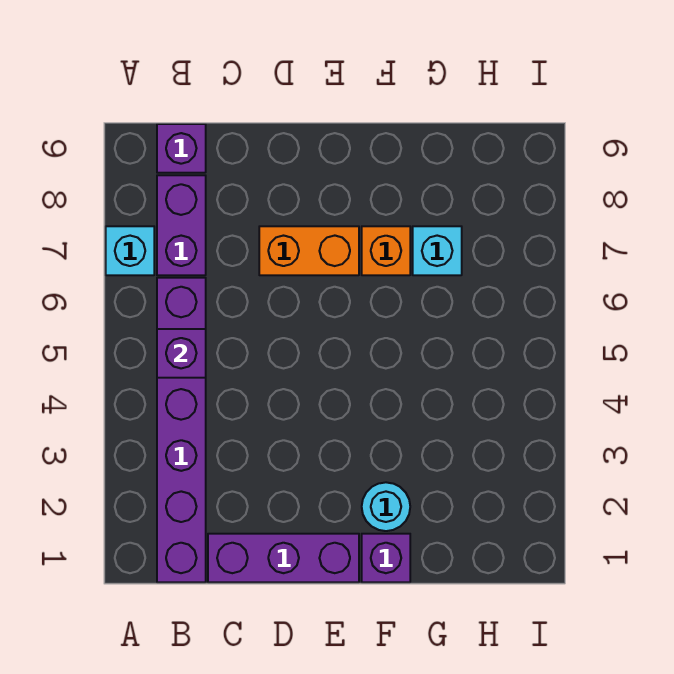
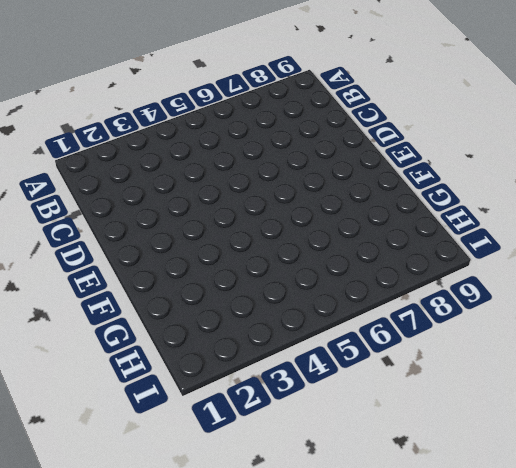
none -> cyan brick A7 level 1
none -> purple brick B1:B6 level 1

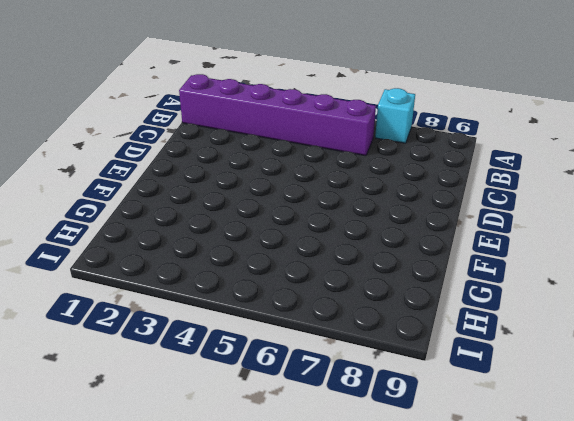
none -> purple brick B7:B8 level 1
none -> purple brick B9 level 1

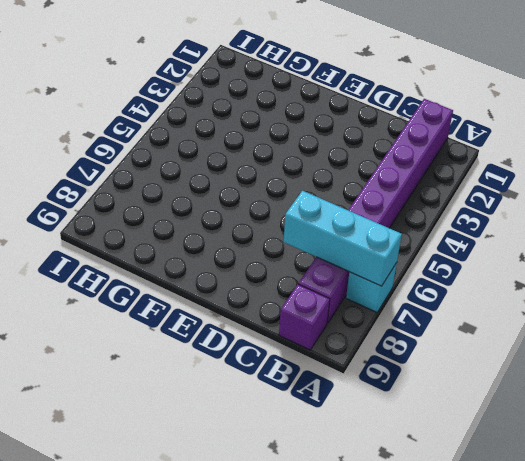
cyan brick A7:C7 level 2 -> none
none -> purple brick C1:E1 level 1
none -> orange brick D7:E7 level 1

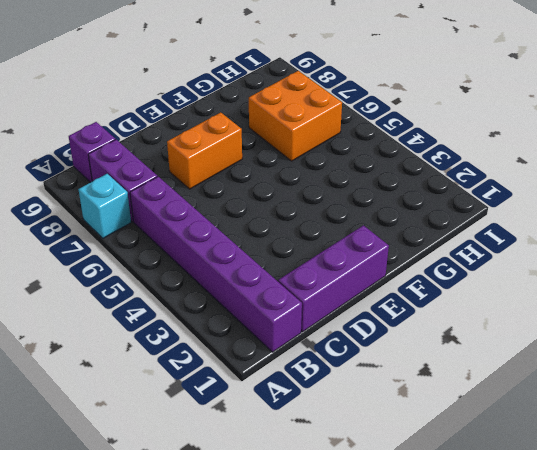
orange brick G6:H7 level 1 -> cyan brick G7 level 1
none -> purple brick F1 level 1
none -> cyan round brick F2 level 1

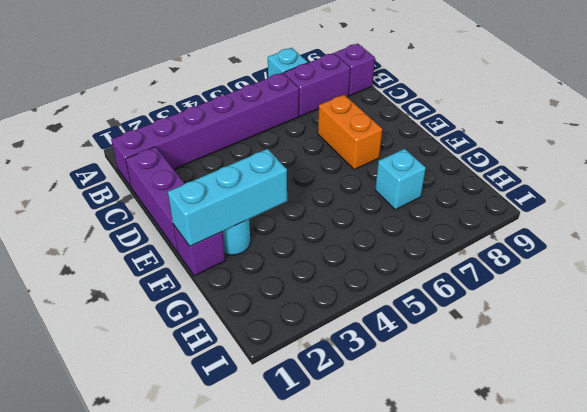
cyan brick F1:F3 level 2 -> none
none -> orange brick F7 level 1
none -> purple brick B5 level 2

